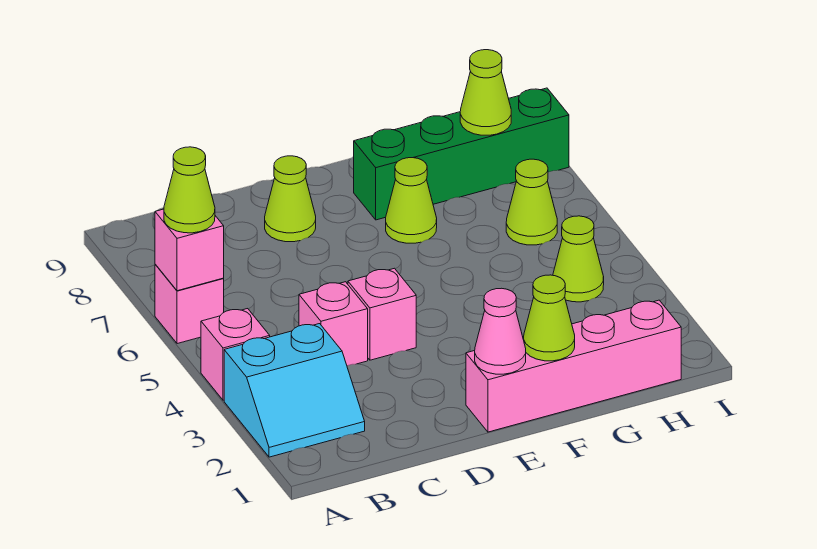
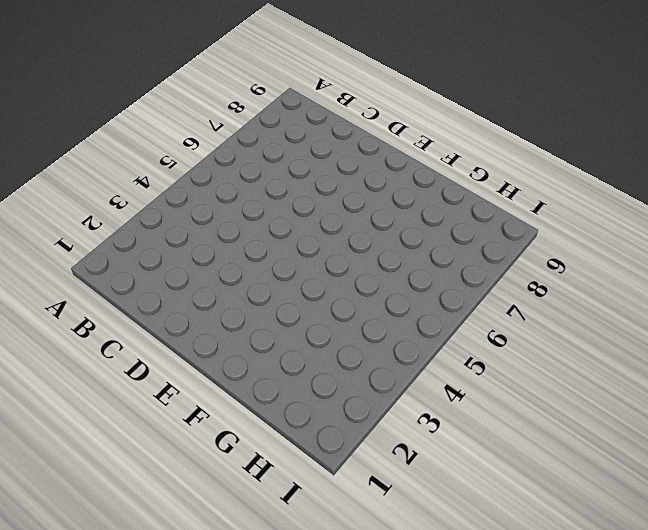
none -> cyan slope A2:B3 level 1 top 3
none -> pink brick A4 level 1
none -> pink brick A6 level 1

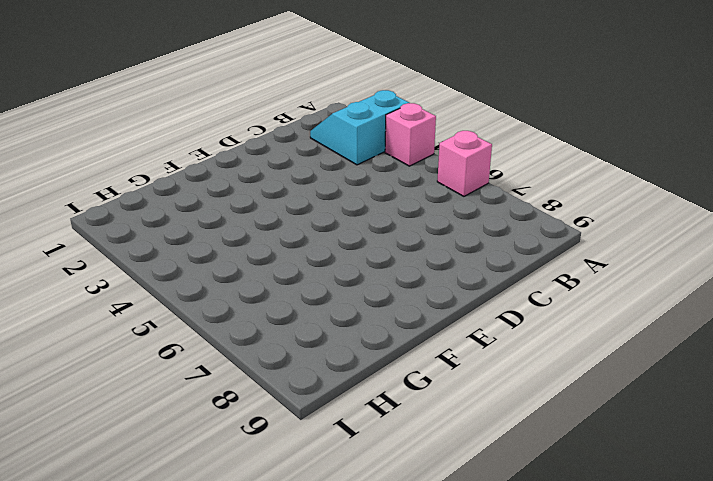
none -> pink brick C4 level 1
none -> pink brick D4 level 1
none -> lime cone D8 level 1

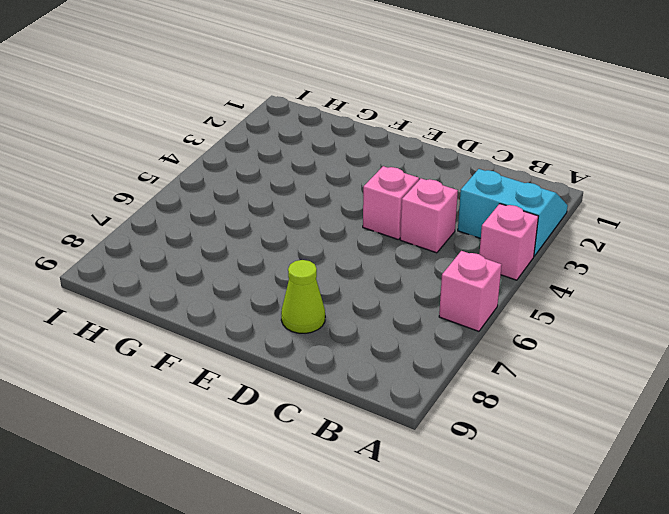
none -> pink brick E1:H1 level 1
none -> lime cone F7 level 1
none -> green brick F8:I8 level 1

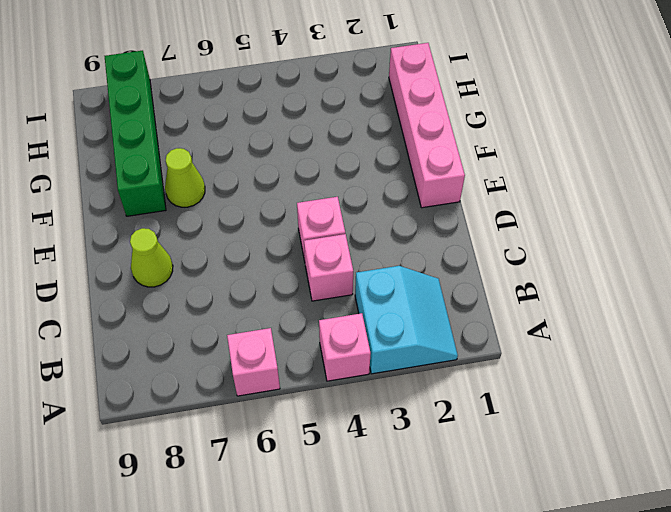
none -> lime cone H4 level 1
none -> lime cone H6 level 1
none -> pink brick A6 level 2

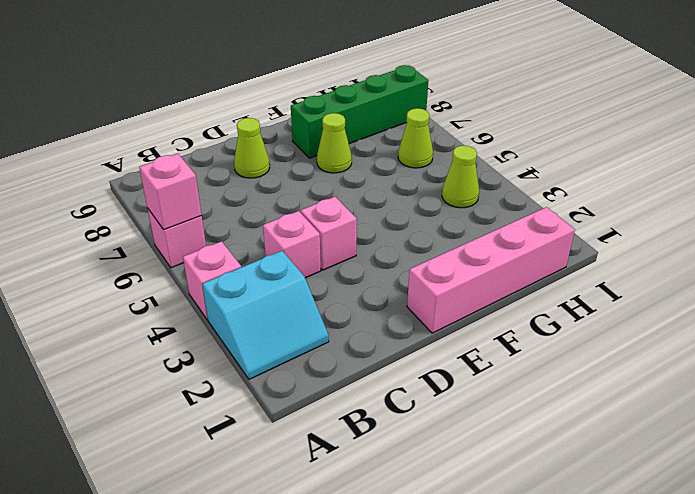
none -> pink cone E1 level 2
none -> lime cone F1 level 2
none -> lime cone H8 level 2

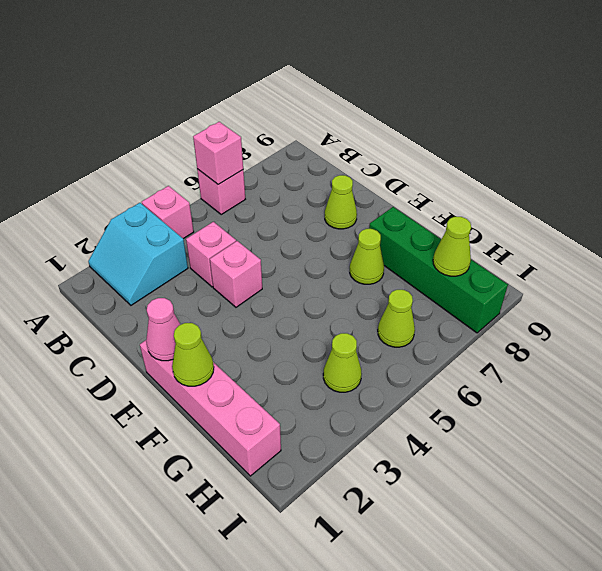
none -> lime cone A6 level 3

